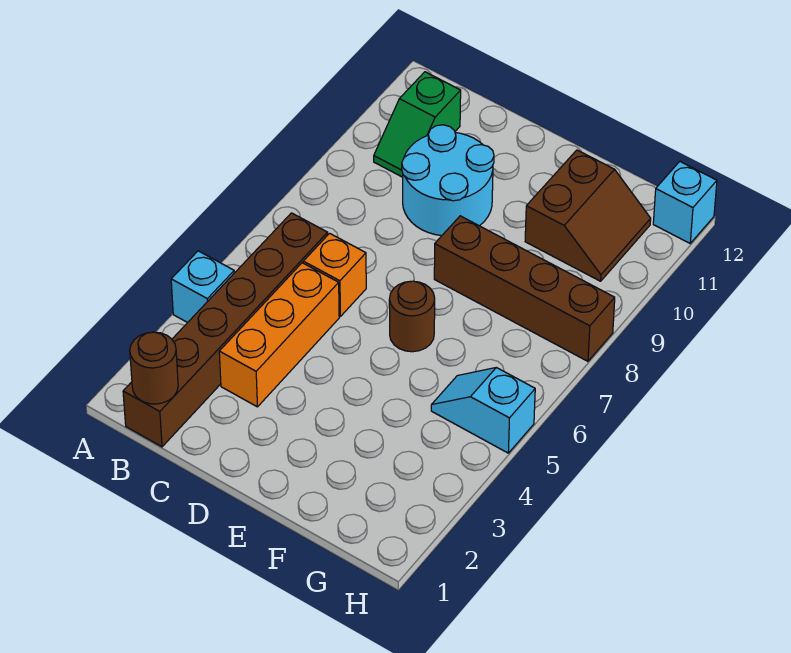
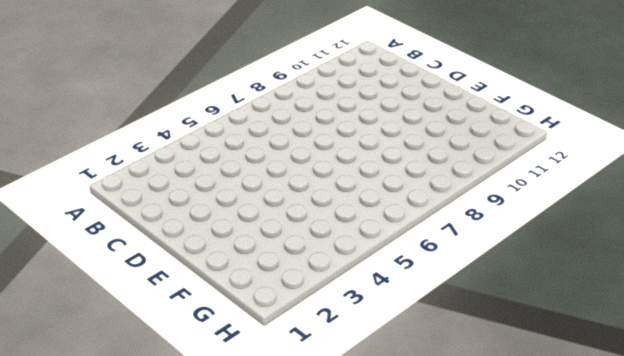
none -> cyan brick A4 level 1
none -> brown brick B1:B6 level 1
none -> green slope B10:B11 level 1 top 11

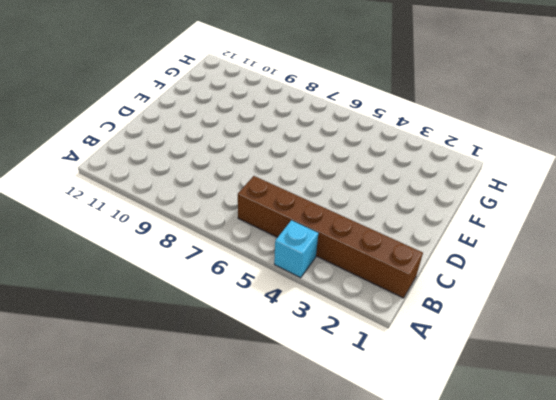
none -> green slope B10:B11 level 1 top 11
none -> orange brick C3:C5 level 1
none -> orange brick C6 level 1

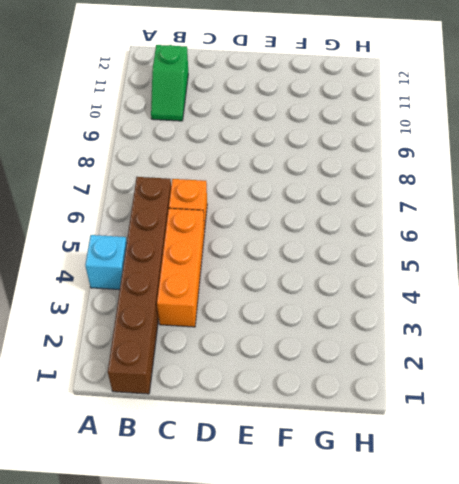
none -> cyan round brick C9:D10 level 1
none -> brown round brick E6 level 1
none -> brown brick E8:H8 level 1

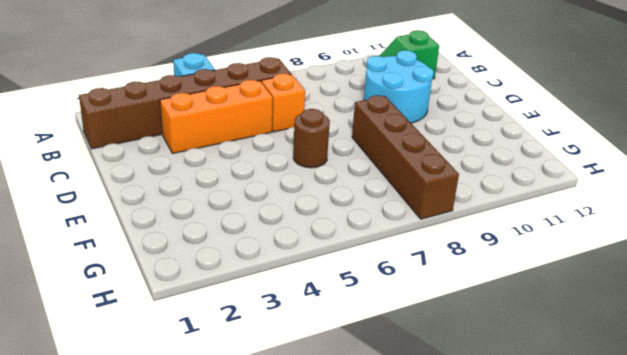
none -> brown slope F10:G11 level 1 top F
none -> cyan slope G5:H5 level 1 top H
none -> cyan brick H12 level 1

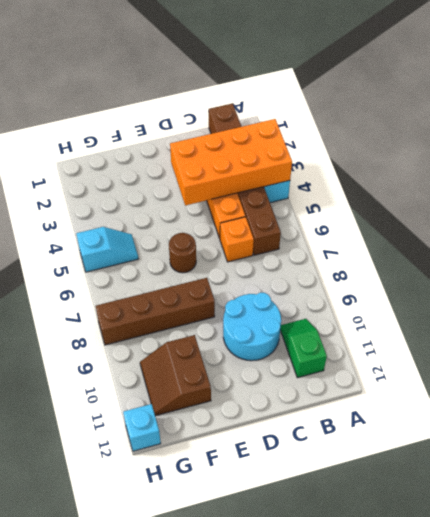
orange brick A3:D4 level 2 -> none
none -> brown round brick B1 level 2

